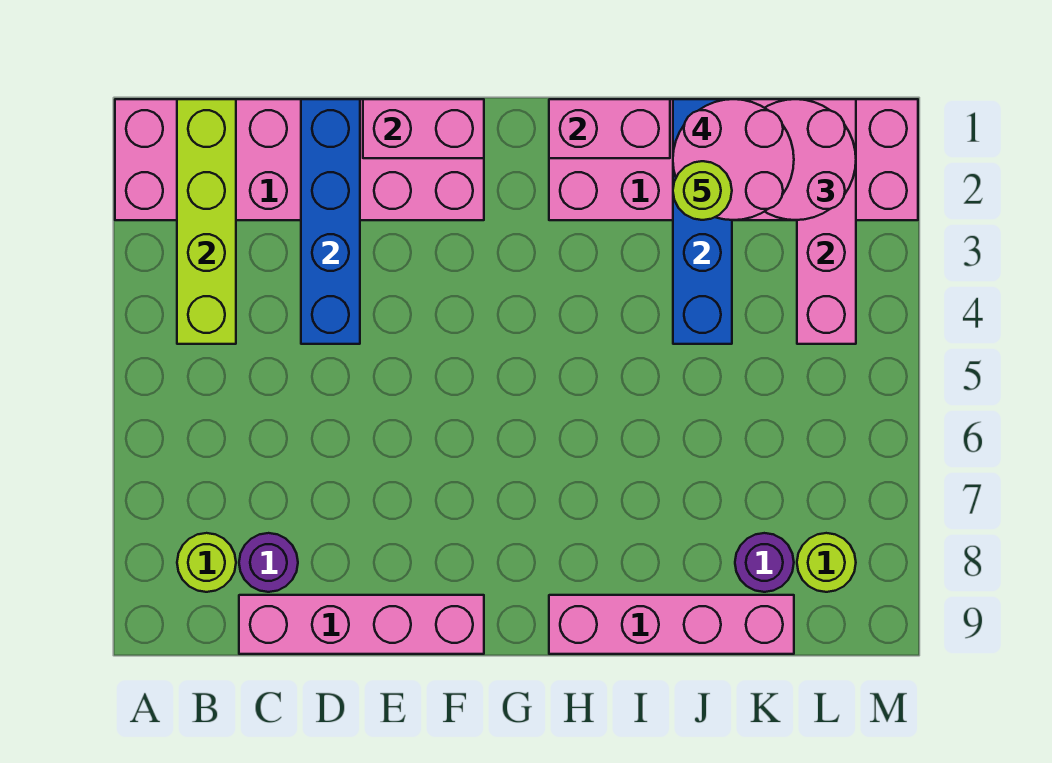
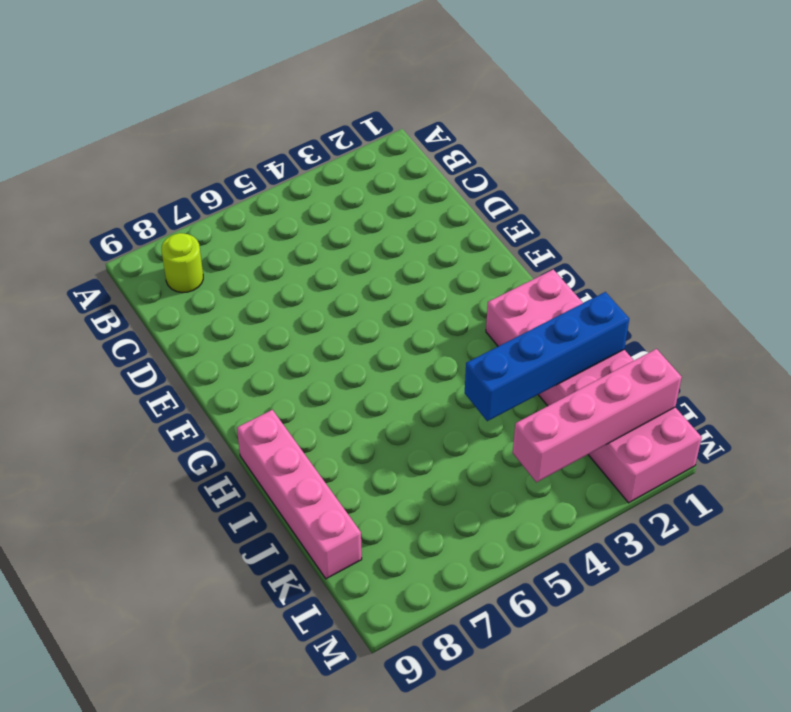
none -> pink brick A1:F2 level 1
none -> purple round brick C8 level 1
none -> pink brick C9:F9 level 1

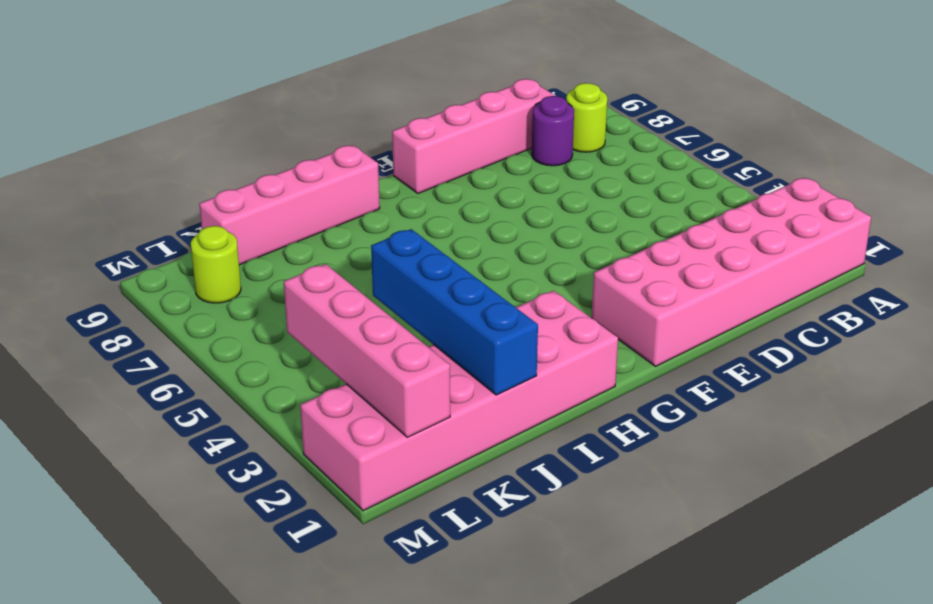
none -> purple round brick K8 level 1
none -> lime brick B1:B4 level 2
none -> blue brick D1:D4 level 2

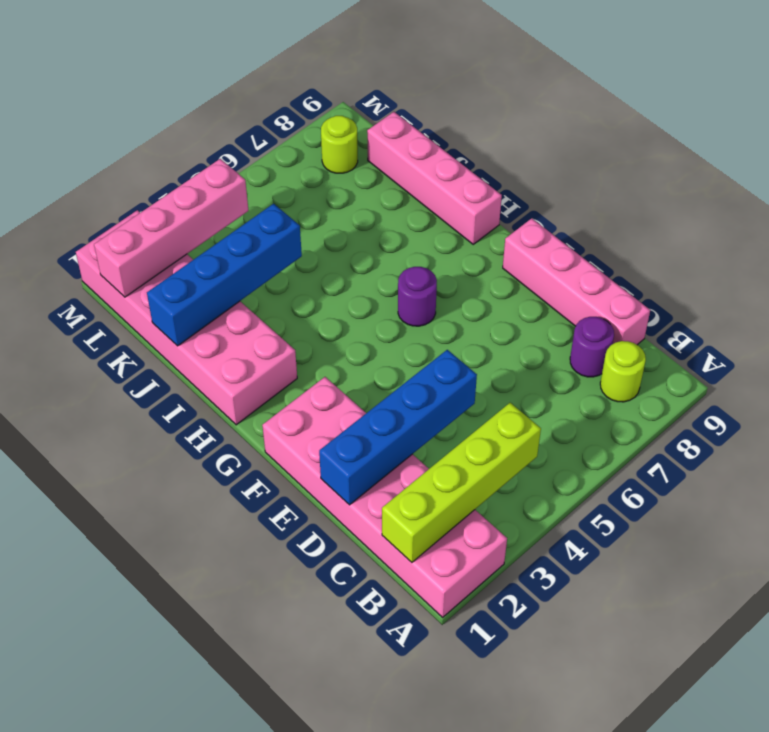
purple round brick G6 level 1 -> purple round brick K8 level 1
none -> pink brick E1:F1 level 2
none -> pink brick H1:I1 level 2
none -> pink round brick K1:L2 level 3

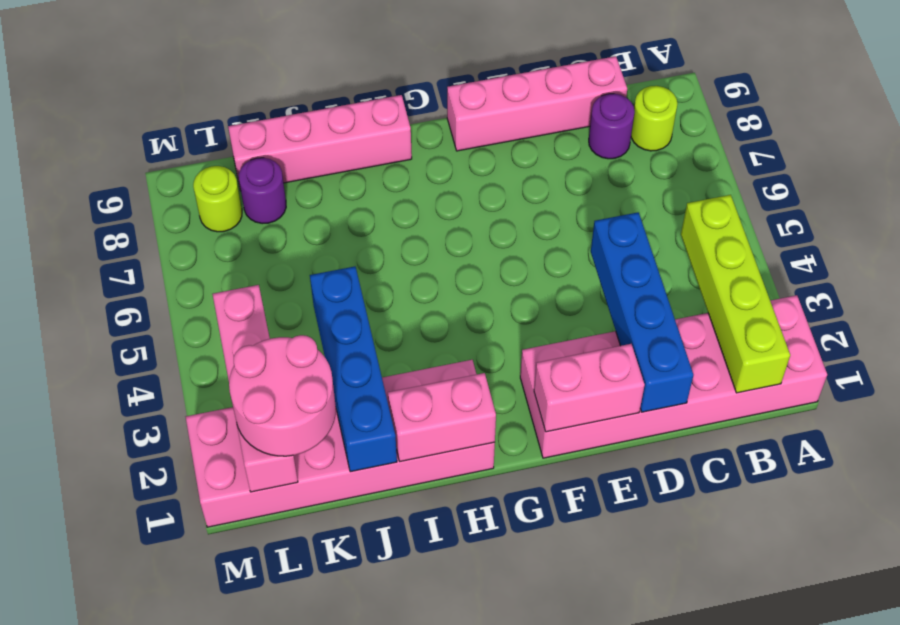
none -> pink round brick J1:K2 level 4
none -> lime round brick J2 level 5

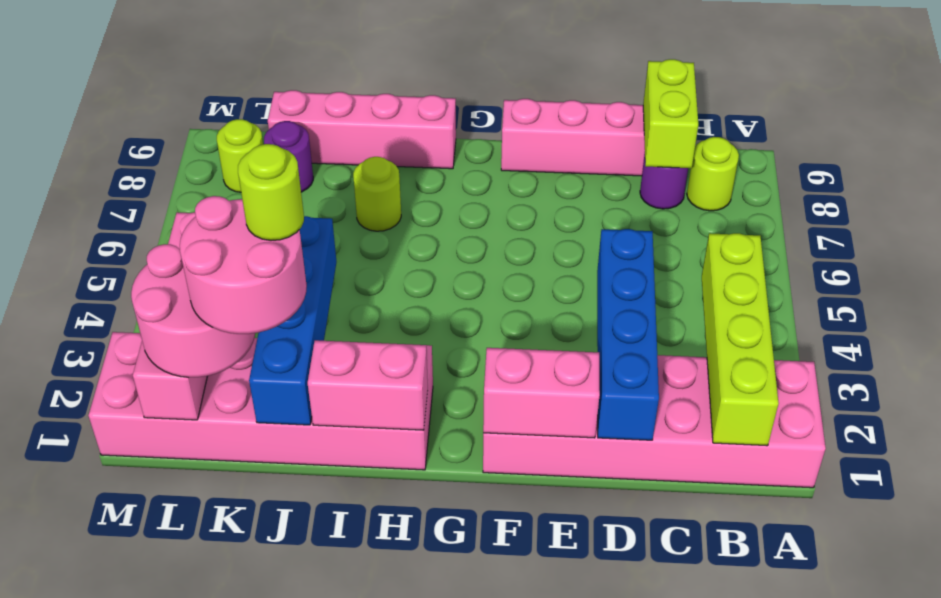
lime brick C8:C9 level 2 -> none
lime round brick I7 level 1 -> none

